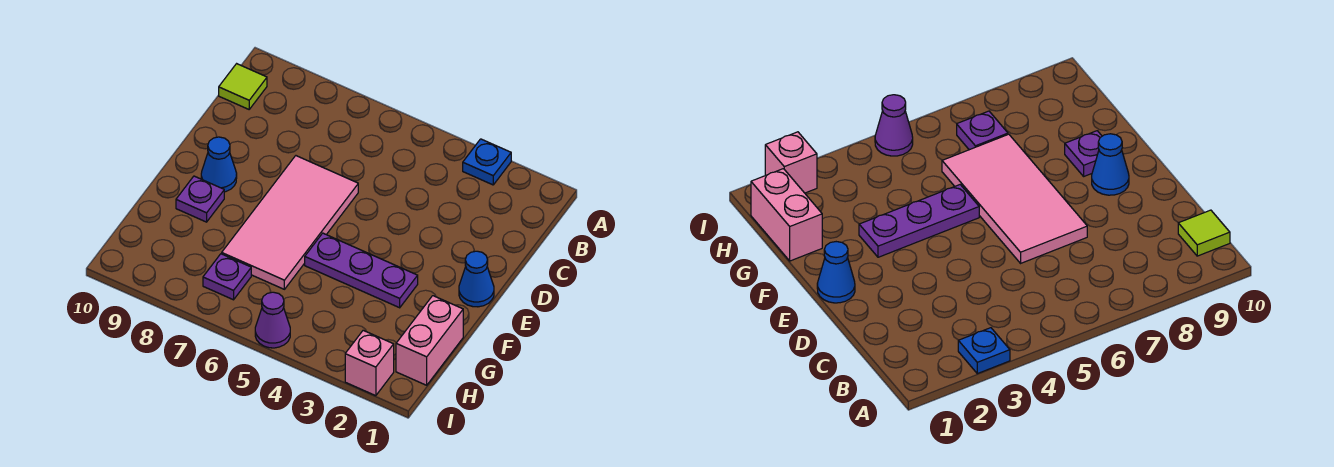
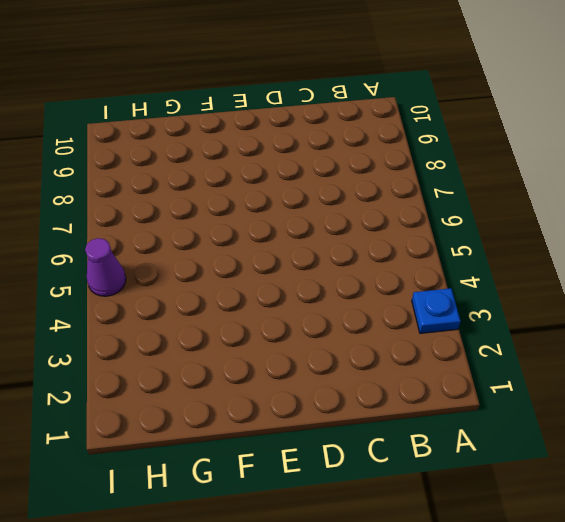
none -> lime tile B10 level 1
none -> pink tile D6:G7 level 1

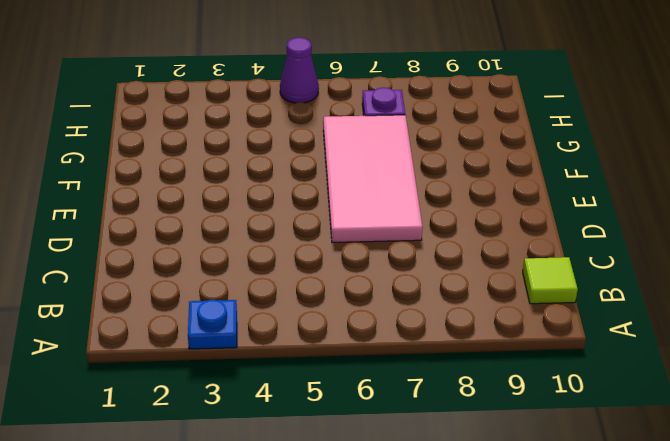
none -> blue cone E1 level 1
none -> blue cone E9 level 1

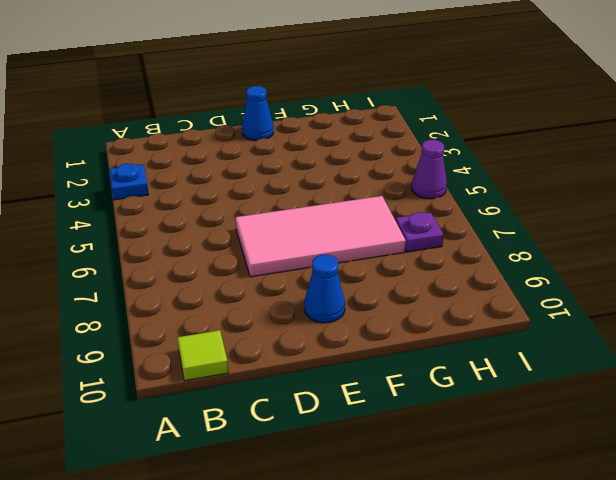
none -> purple plate F3:F5 level 1
none -> purple plate F9 level 1

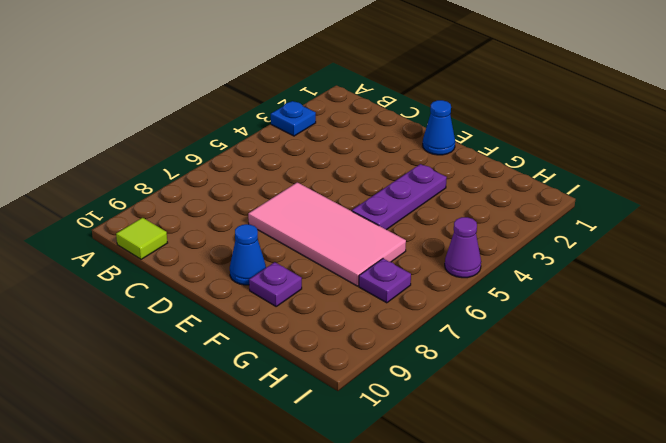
none -> pink brick G1:H1 level 1
none -> pink brick I2 level 1

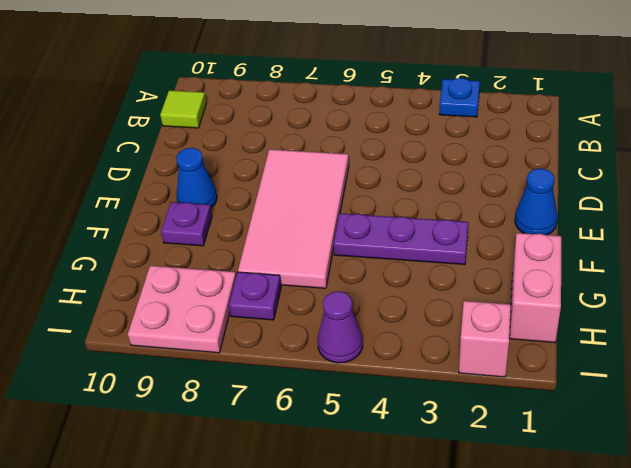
pink plate H8:I9 level 1 -> none

